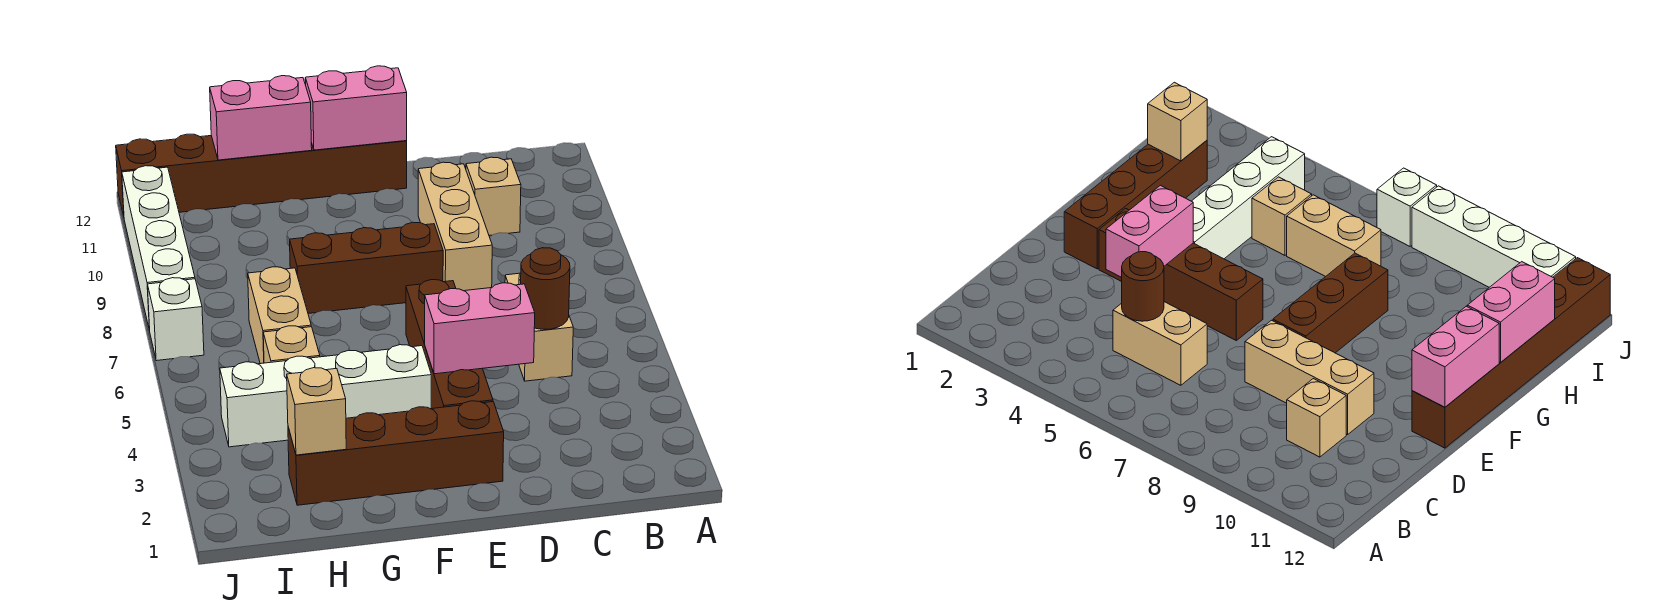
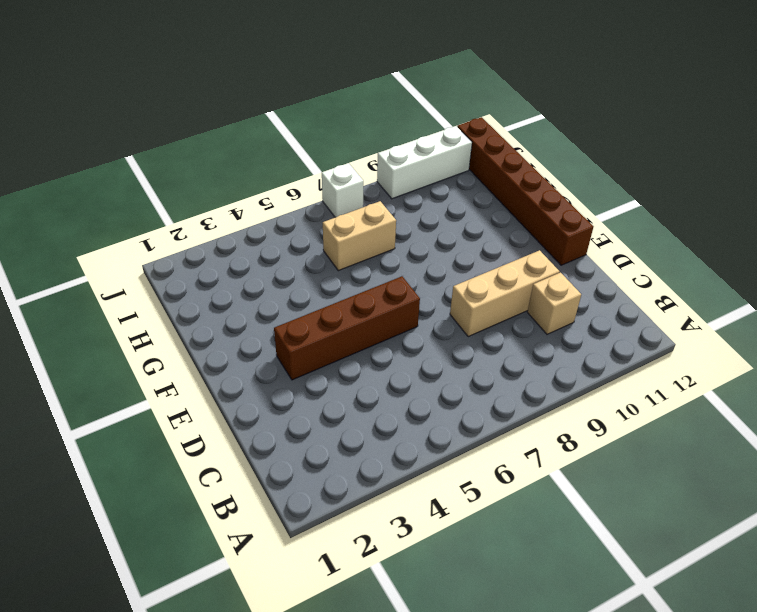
white brick J9:J11 level 1 -> white brick J8:J11 level 1
none -> tan brick C5:C6 level 1
none -> brown brick E2:H2 level 1
none -> brown brick E8:G8 level 1

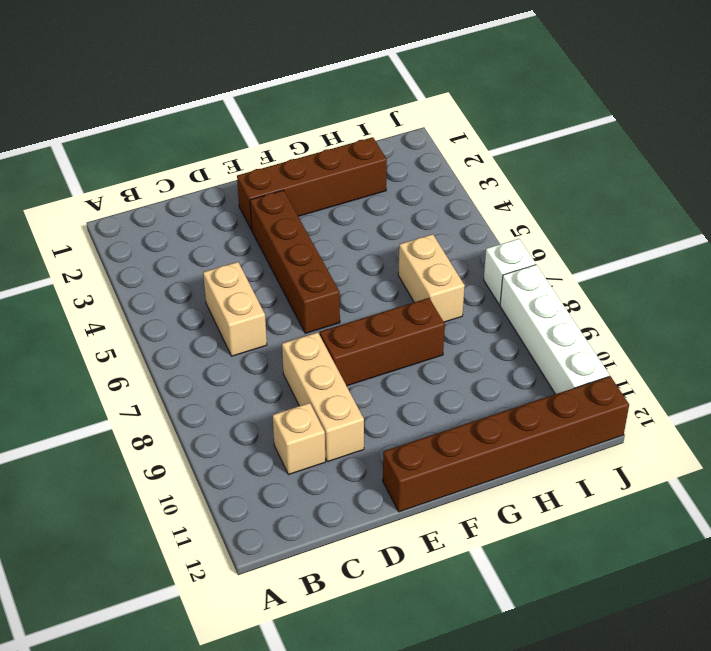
none -> white brick F4:I4 level 1
none -> tan brick H5 level 1
none -> brown round brick C5 level 2

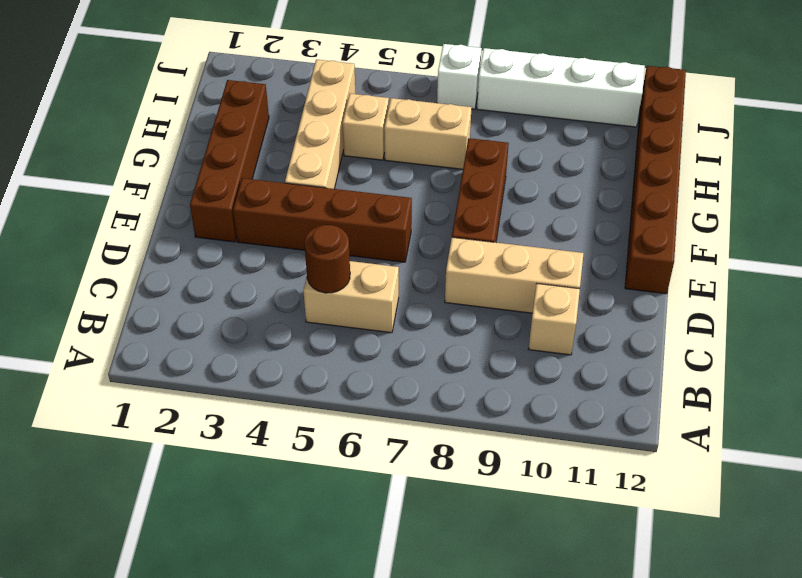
tan brick F4:I4 level 1 -> white brick F4:I4 level 1
none -> pink brick D4:E4 level 2
none -> pink brick E12:F12 level 2
none -> pink brick G12:H12 level 2

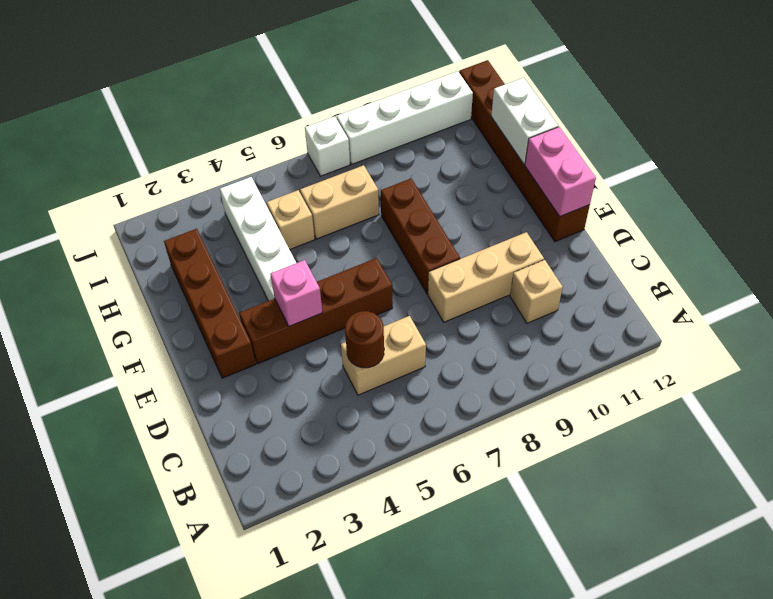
pink brick E4 level 2 -> pink brick D4:E4 level 2
white brick G12:H12 level 2 -> pink brick G12:H12 level 2
none -> tan brick H2 level 2

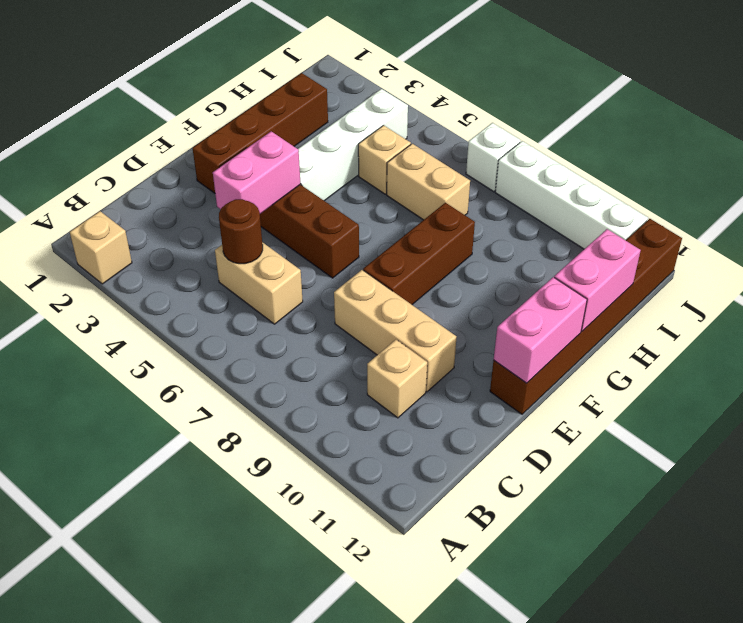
tan brick A2 level 1 -> tan brick H2 level 2

